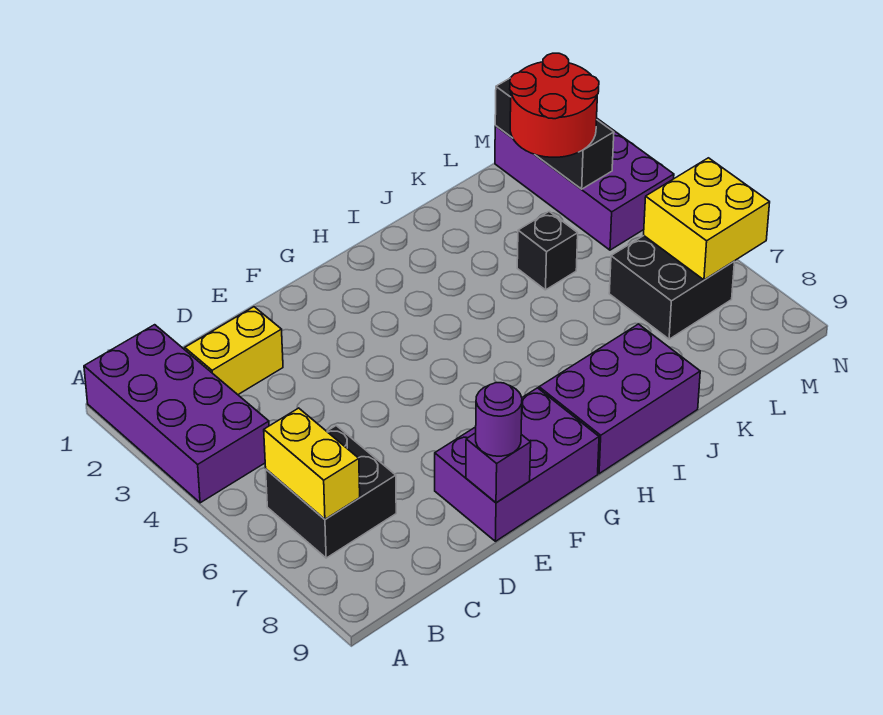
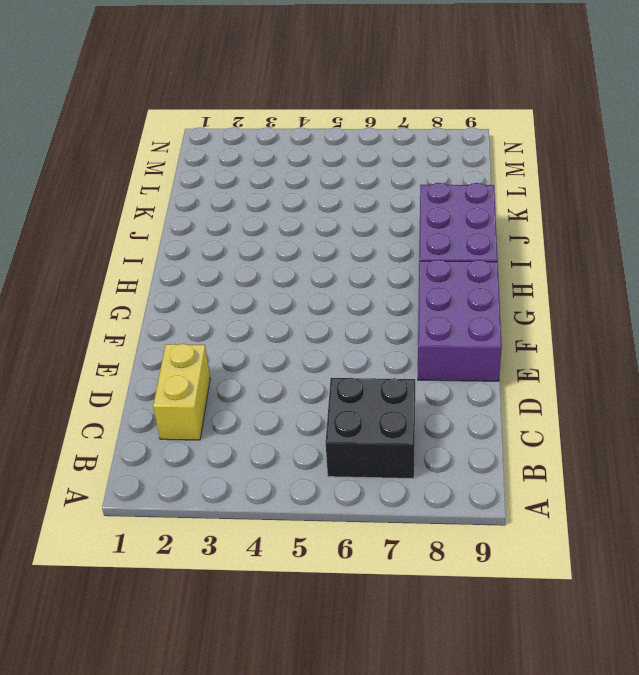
none -> purple brick A1:B4 level 1
none -> black brick K4 level 1
none -> black brick L6:M7 level 1

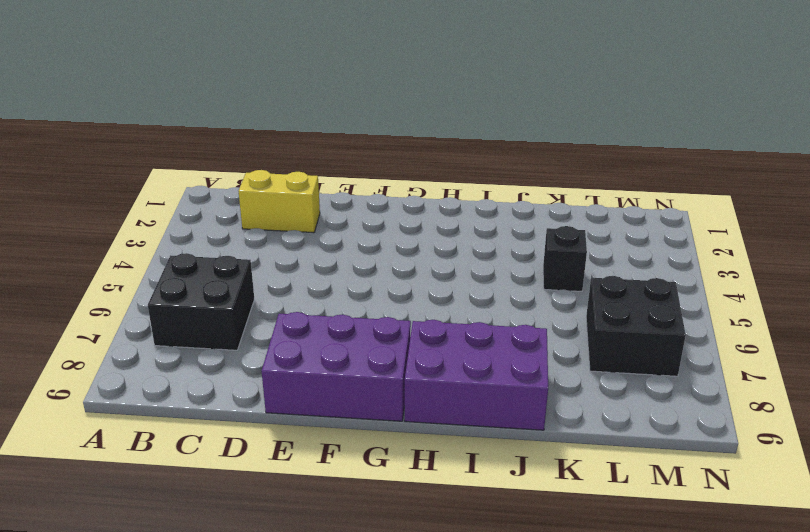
none -> purple brick A1:B4 level 1
none -> purple brick M1:N4 level 1
none -> yellow brick B6:B7 level 2

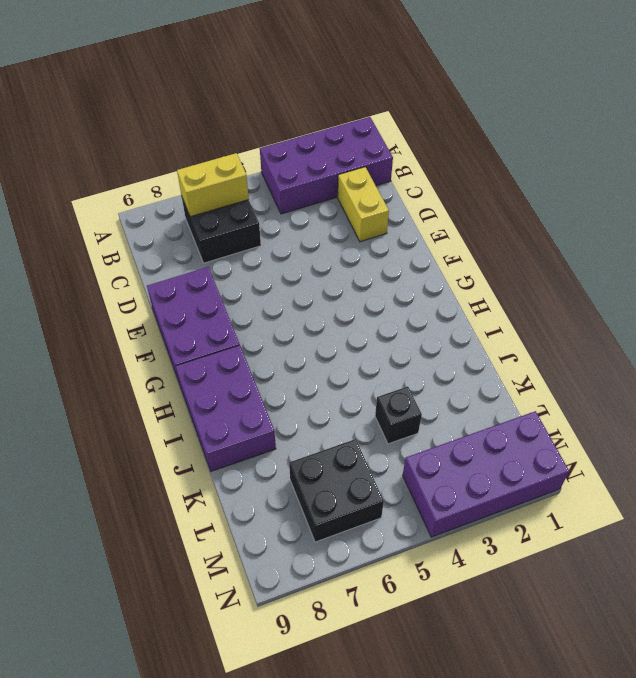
none -> purple brick E9 level 2
none -> black brick M1:M3 level 2
none -> yellow brick M6:N7 level 2

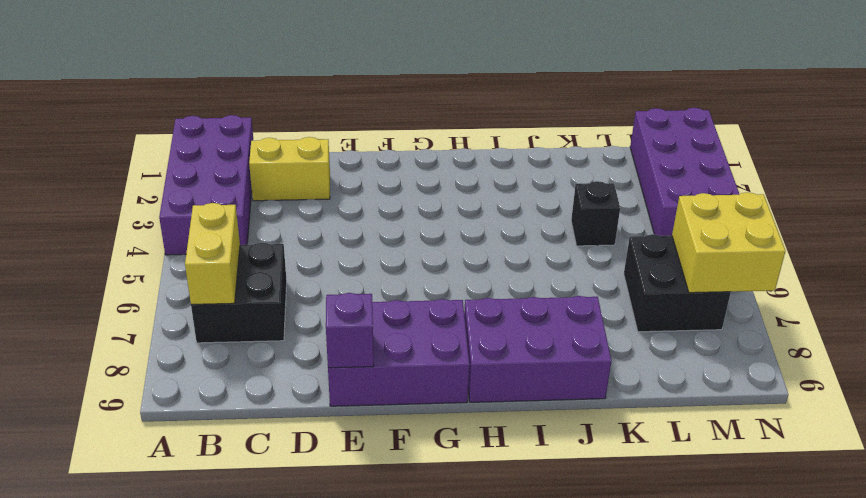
none -> black brick M1:M3 level 2
none -> purple round brick E9 level 3
none -> red round brick L2:M3 level 3

